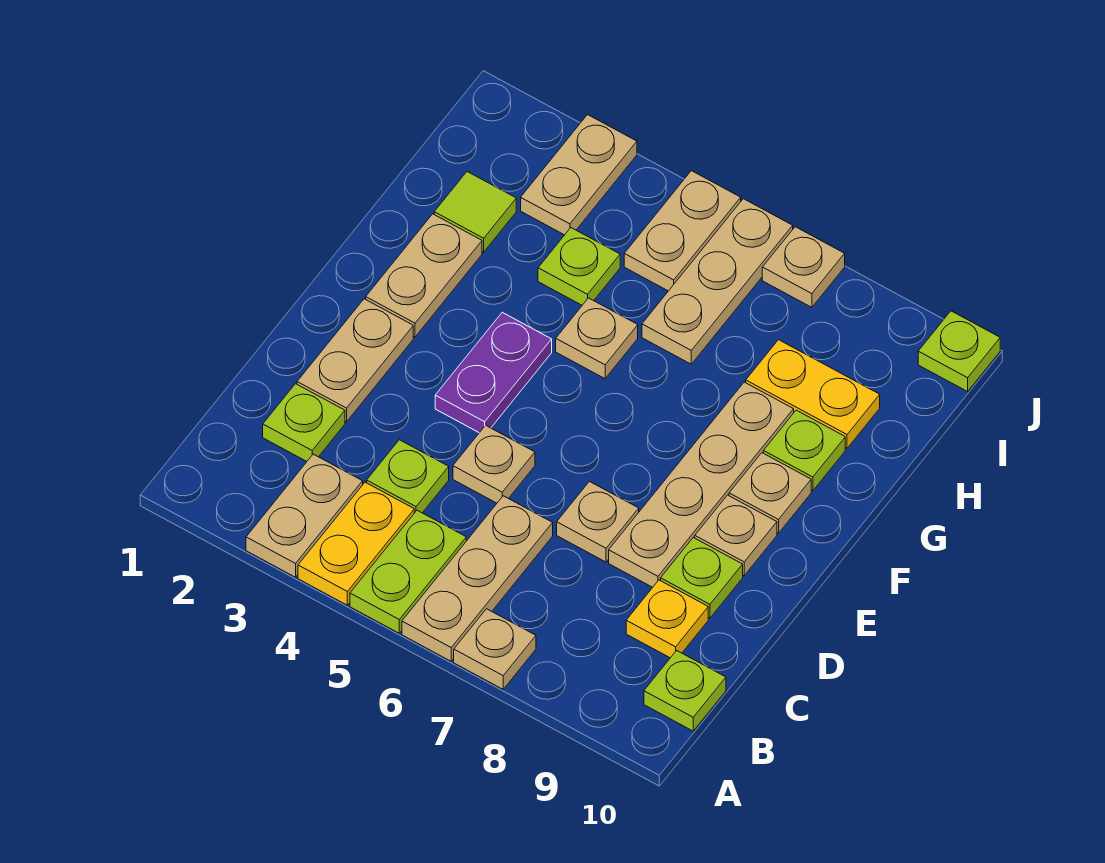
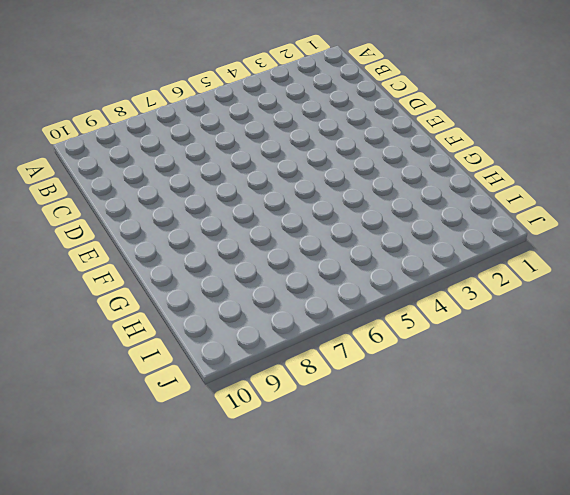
none -> tan plate A3:B3 level 1
none -> yellow plate A4:B4 level 1
none -> lime plate A5:B5 level 1

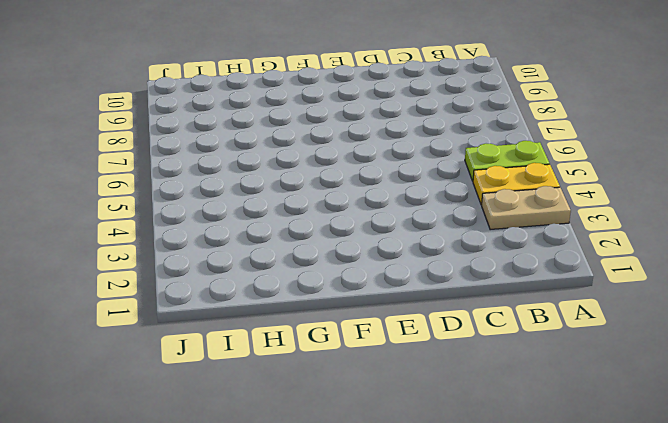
none -> tan plate A6:C6 level 1
none -> tan plate A7 level 1
none -> lime plate B10 level 1

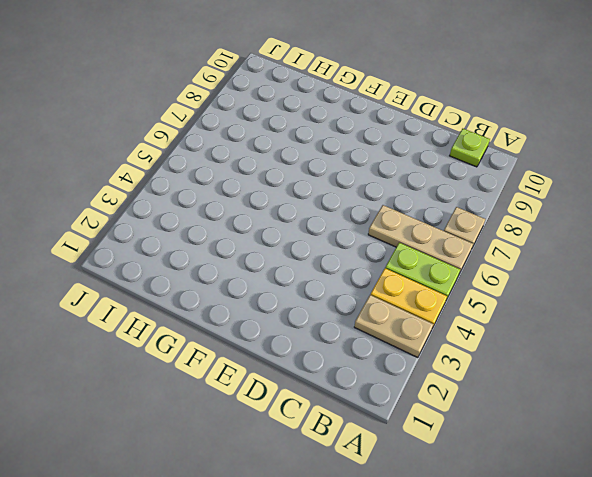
none -> lime plate C2 level 1
none -> lime plate C4 level 1
none -> yellow plate C9 level 1

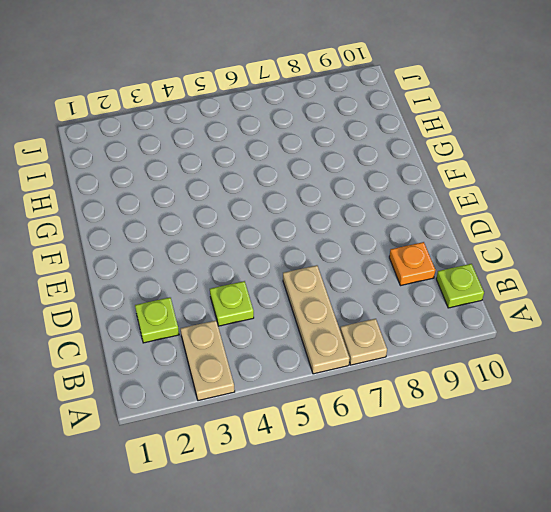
orange plate C9 level 1 -> yellow plate C9 level 1
none -> yellow plate A4:B4 level 1
none -> lime plate A5:B5 level 1
none -> tan plate D2:E2 level 1

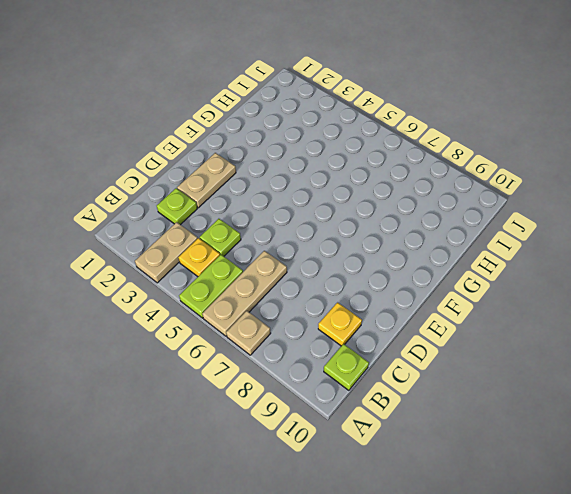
yellow plate B4 level 1 -> yellow plate A4:B4 level 1
none -> tan plate D5 level 1
none -> tan plate D7 level 1
none -> tan plate D8:G8 level 1

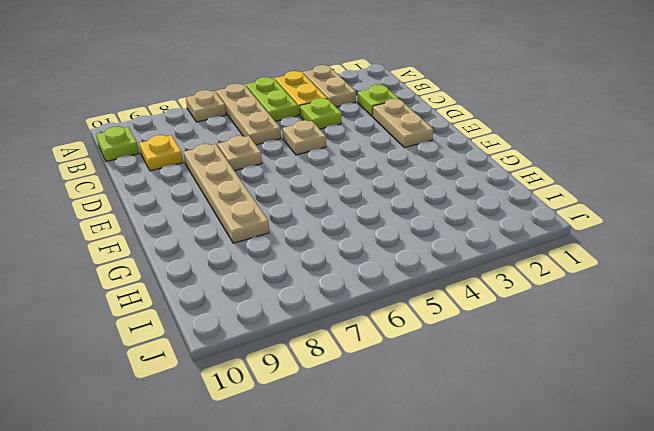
none -> lime plate D9 level 1
none -> purple plate E4:F4 level 1
none -> tan plate E9 level 1

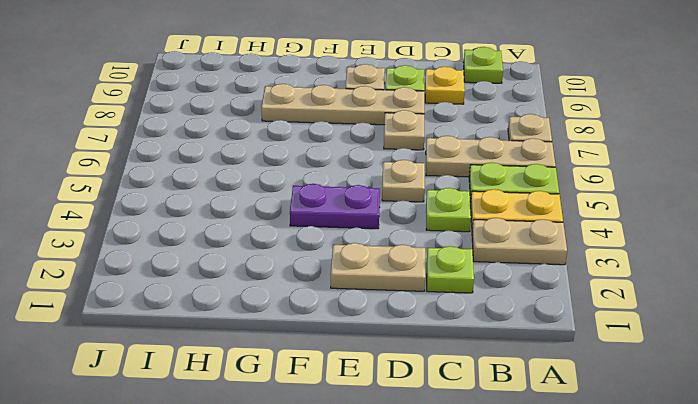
none -> tan plate F2:G2 level 1
none -> tan plate F9 level 1
none -> tan plate G5 level 1

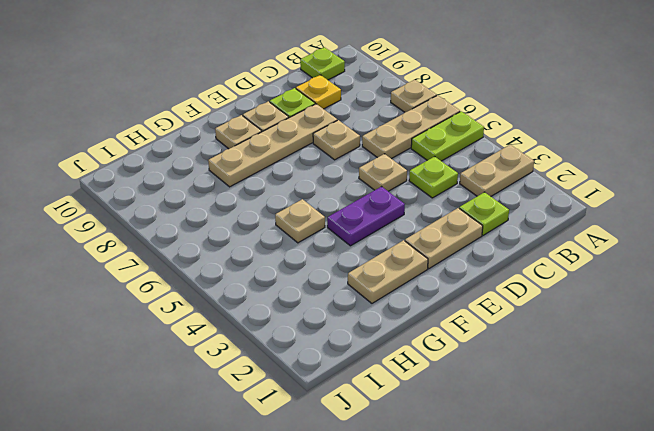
none -> yellow plate A4:B4 level 1
none -> lime plate G9 level 1
none -> lime tile H2 level 1

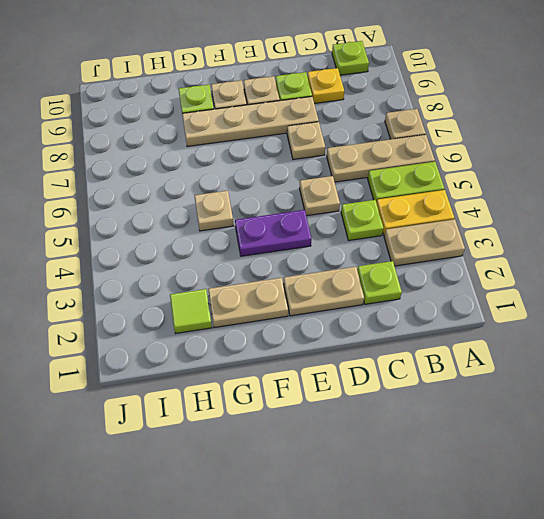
none -> lime plate H4 level 1
none -> tan plate H6:J6 level 1
none -> yellow plate H8:H9 level 1

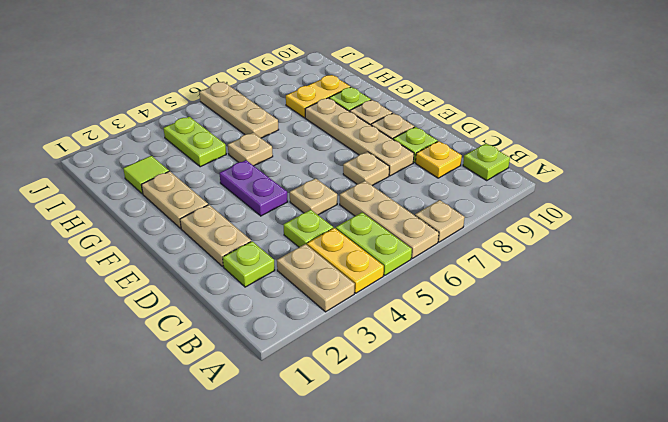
lime plate H4:I4 level 1 -> lime plate H4 level 1
none -> tan plate I3:J3 level 1
none -> tan plate I5:J5 level 1
none -> tan plate J7 level 1

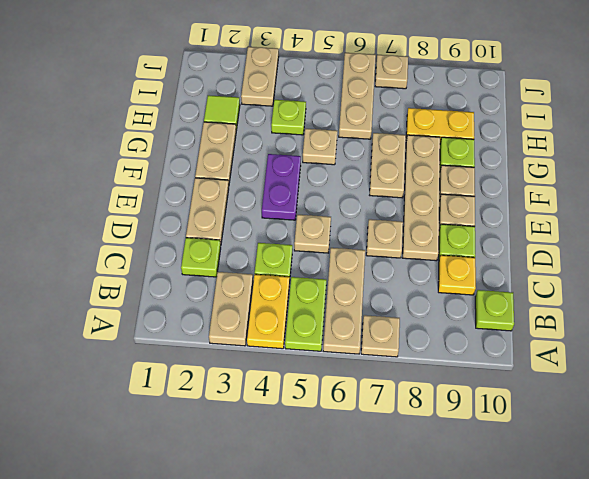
tan plate F7:G7 level 1 -> tan plate I5:J5 level 1
none -> lime plate J10 level 1

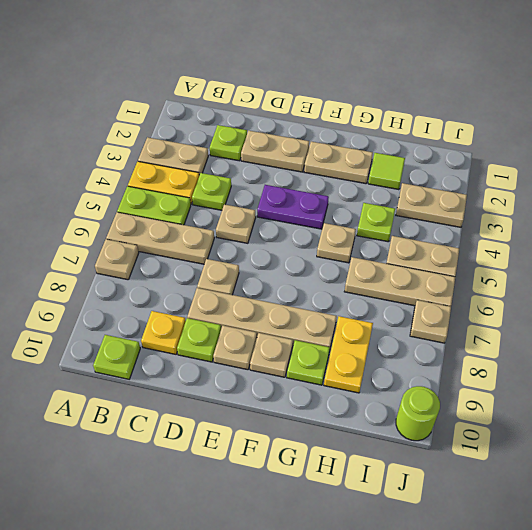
lime round brick J10 level 1 -> lime plate J10 level 1

